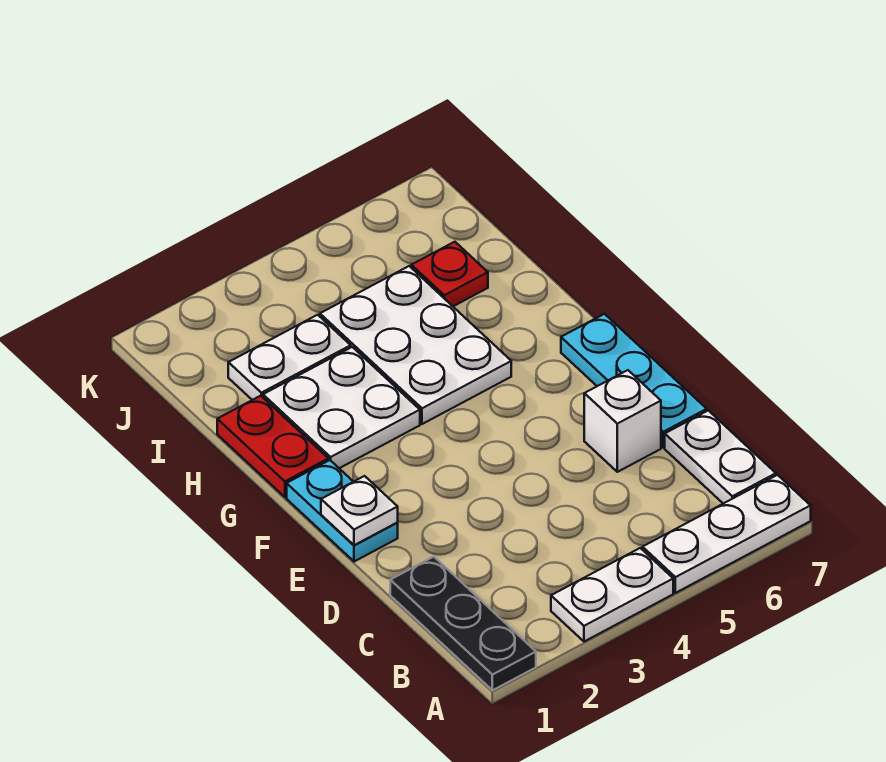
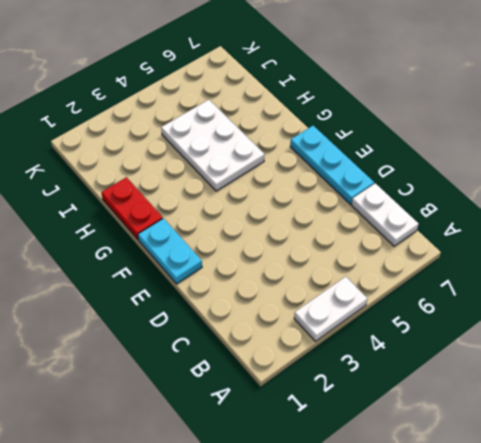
none -> black plate A1:C1 level 1
none -> white plate A5:A7 level 1
none -> white brick D6 level 1

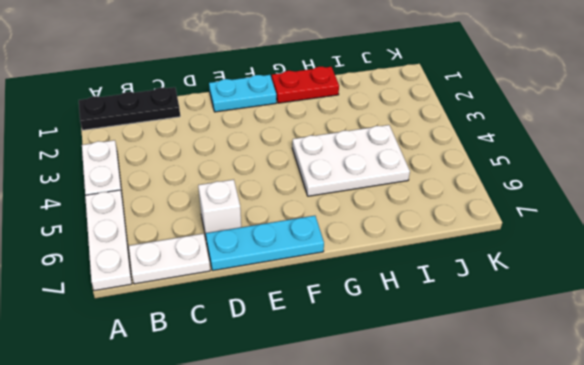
none -> white plate G2:H3 level 1
none -> white plate I2:I3 level 1
none -> red plate I6 level 1

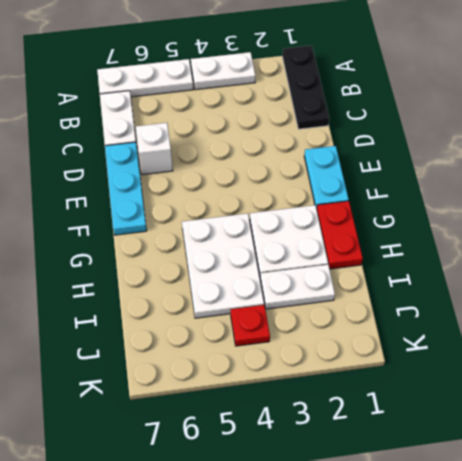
red plate J4 level 1 -> red plate I6 level 1
none -> white plate E1 level 2

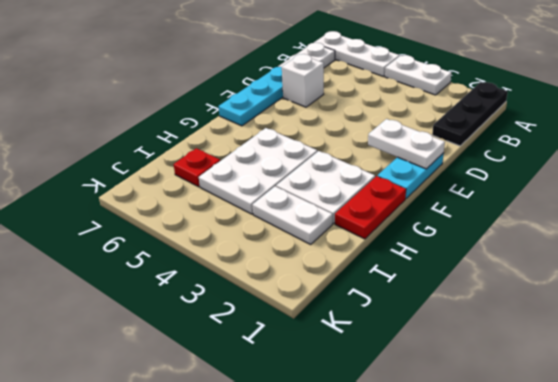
white plate E1:E2 level 2 -> white plate E1 level 2

